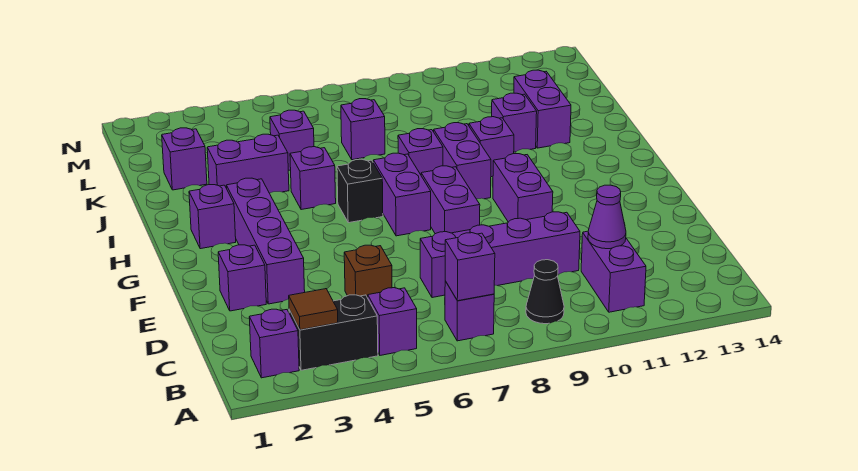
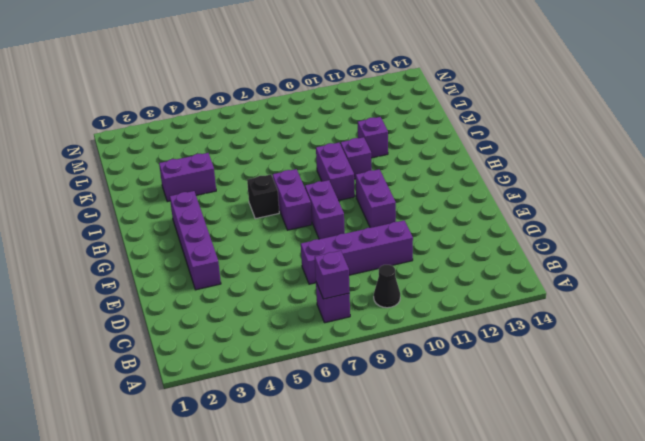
none -> purple brick B2 level 1
none -> black brick B3:B4 level 1
none -> purple brick B5 level 1

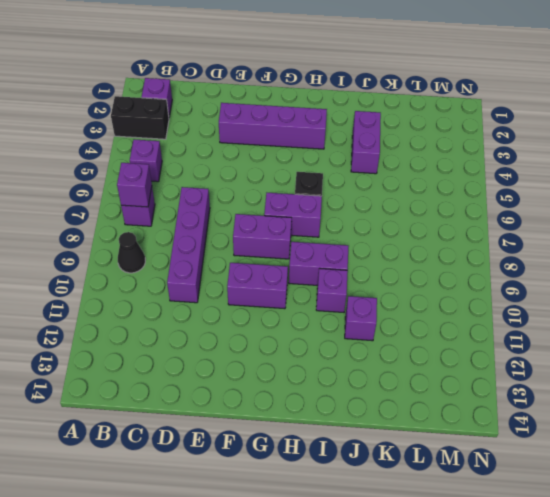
black brick A3:B3 level 1 -> black brick B3:B4 level 1
none -> purple brick B11:C11 level 1
none -> brown brick D5 level 1
none -> purple brick E2 level 1

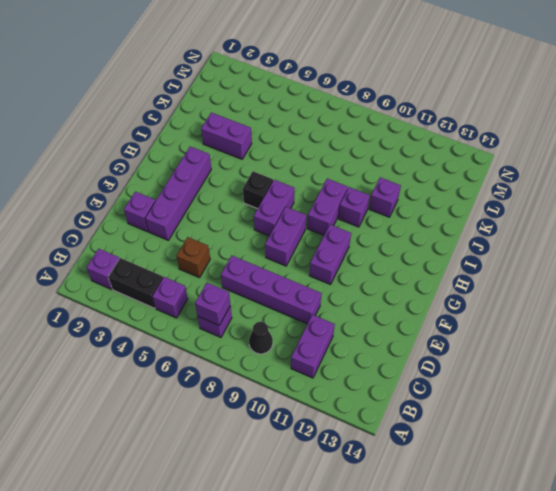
none -> purple brick H2 level 1
none -> purple brick I5 level 1
none -> purple brick I8 level 1

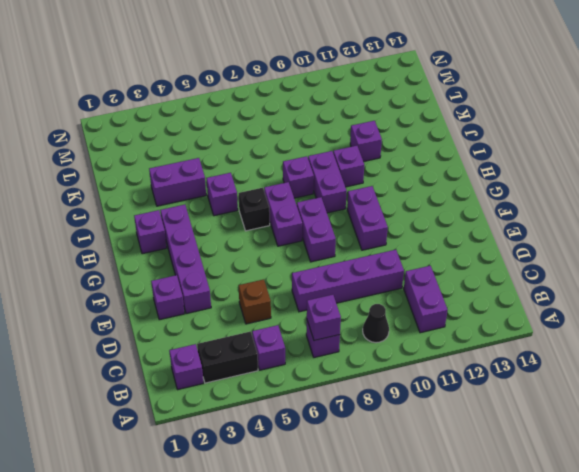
none -> purple brick J12:K12 level 1
none -> purple brick K2 level 1
none -> purple brick K5 level 1

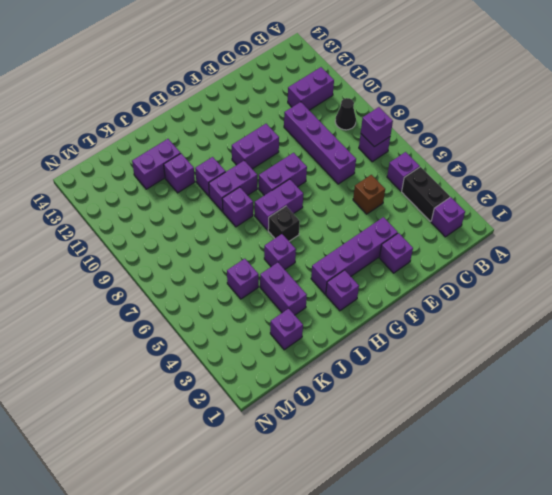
none -> purple brick K7 level 1
none -> brown tile B3 level 2
none -> purple cone C11 level 2

